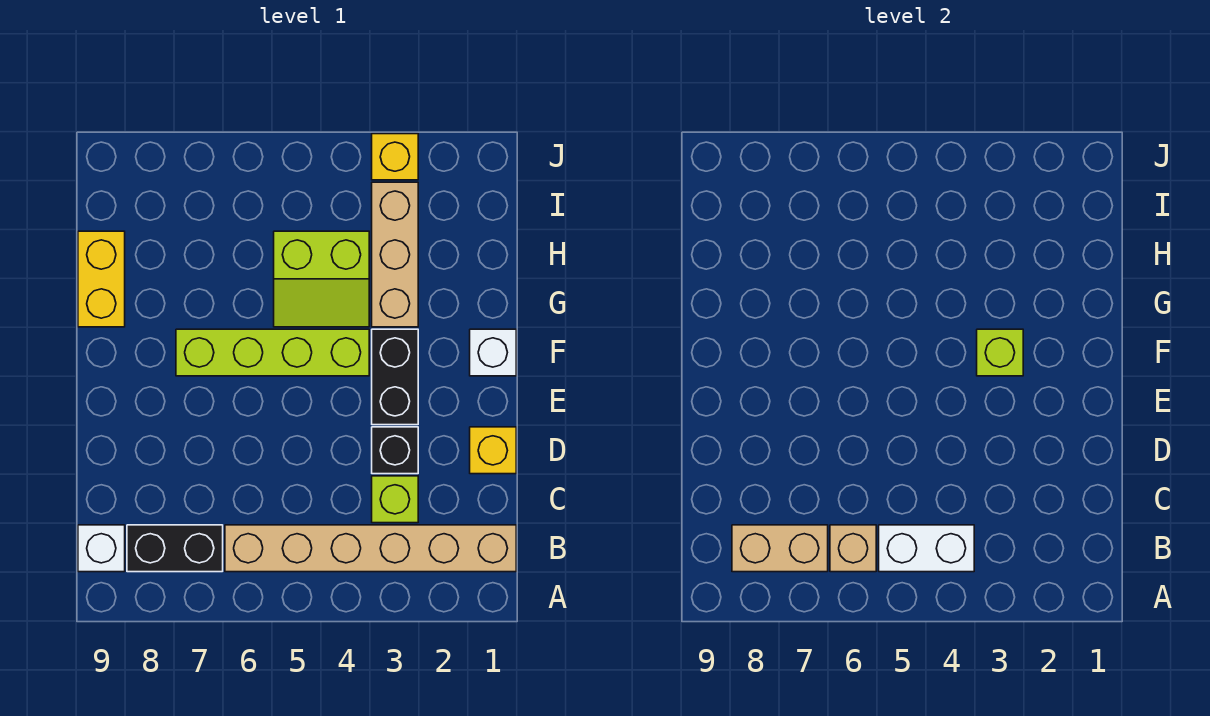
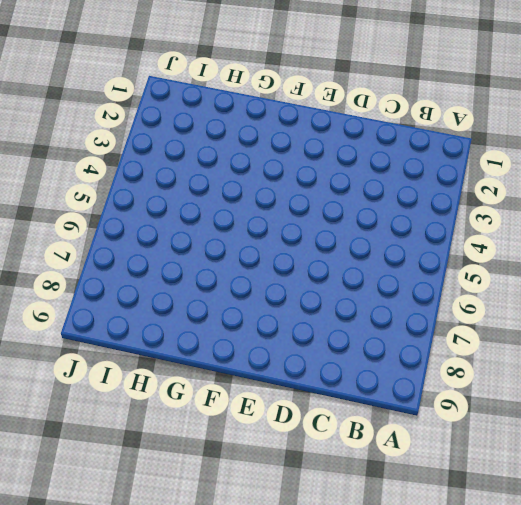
none -> tan brick B1:B6 level 1
none -> black brick B7:B8 level 1
none -> white brick B9 level 1

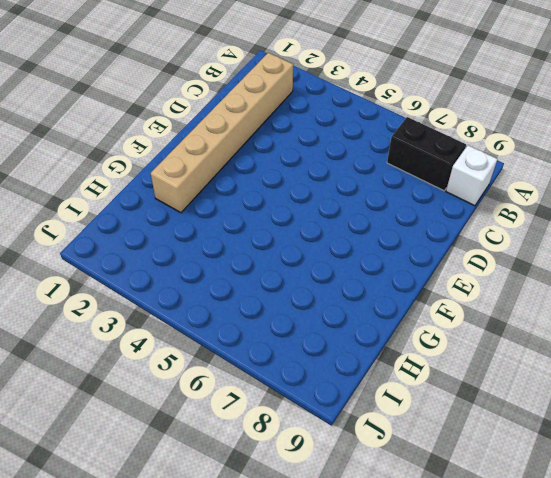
tan brick B2:G2 level 1 -> tan brick B1:B6 level 1
none -> lime brick C3 level 1
none -> yellow brick D1 level 1
none -> black brick D3 level 1

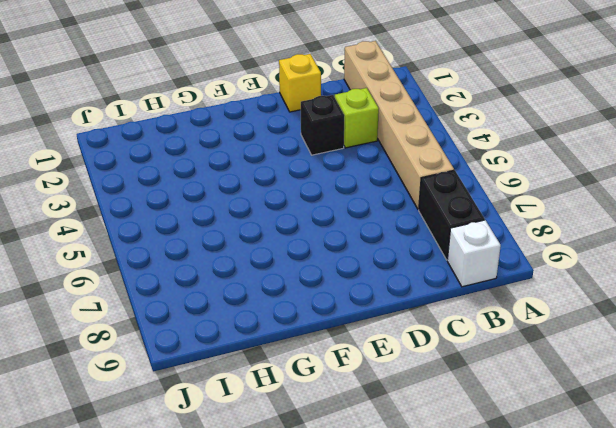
none -> black brick E3:F3 level 1
none -> white brick F1 level 1
none -> lime brick F4:F7 level 1

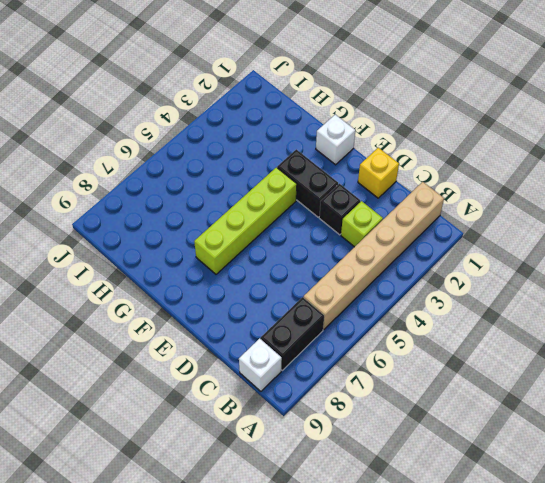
none -> tan brick G3:I3 level 1
none -> lime slope G4:H5 level 1 top H
none -> yellow brick G9:H9 level 1

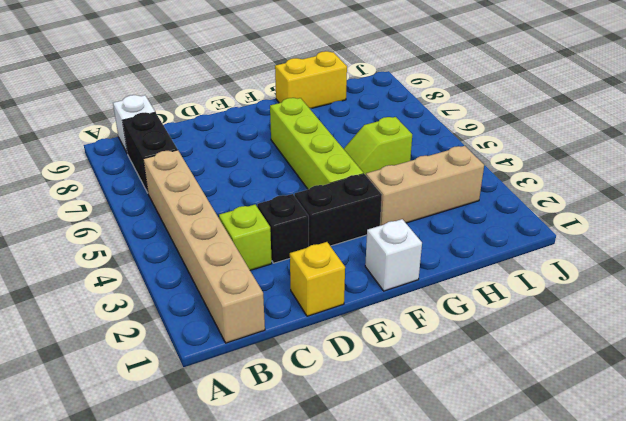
lime slope G5:H5 level 1 top H -> lime slope G4:H5 level 1 top H
none -> yellow brick J3 level 1
none -> white brick B4:B5 level 2
none -> tan brick B6 level 2

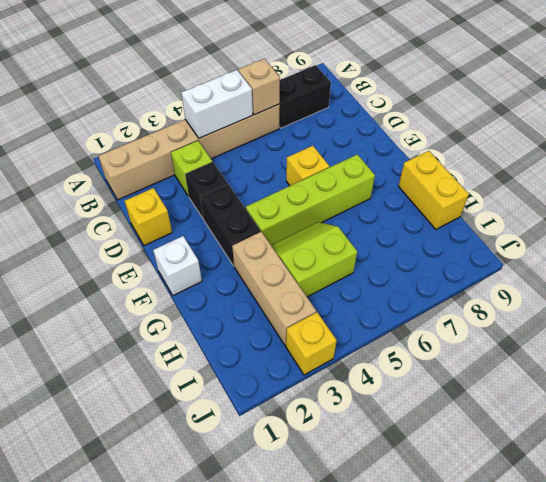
yellow brick E6 level 1 -> none
none -> white brick B9 level 1
none -> tan brick B7:B8 level 2
none -> lime brick F3 level 2

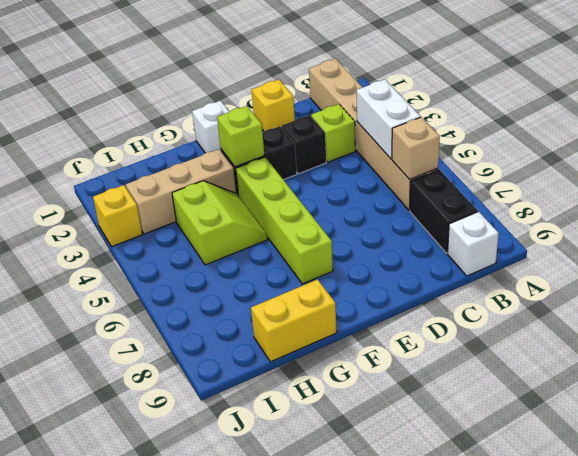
none -> tan brick B7:B8 level 2

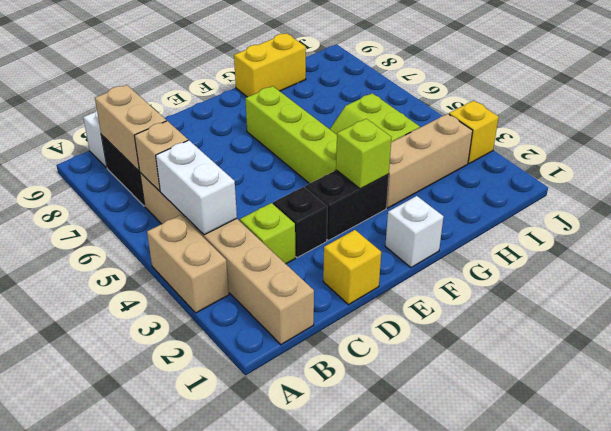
tan brick A3:A4 level 1 -> none

